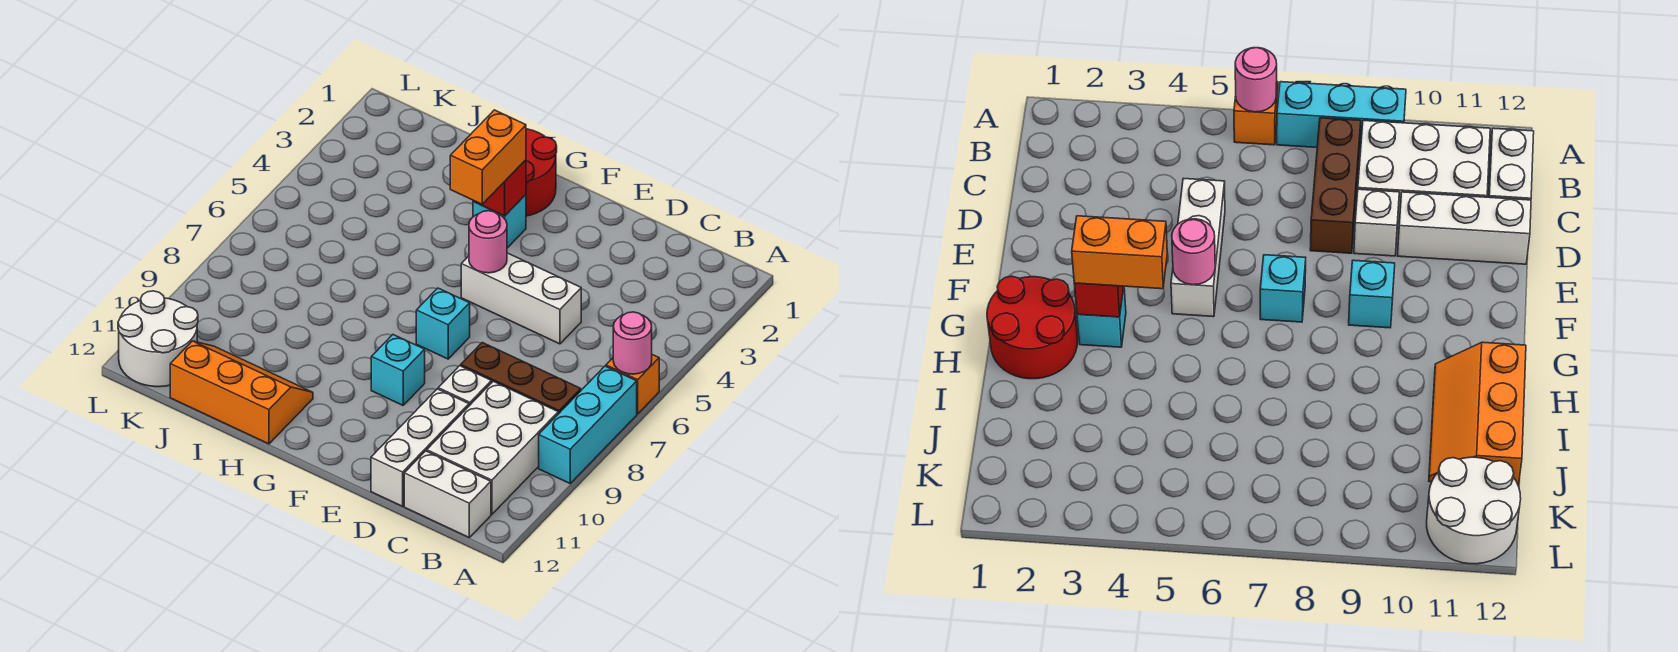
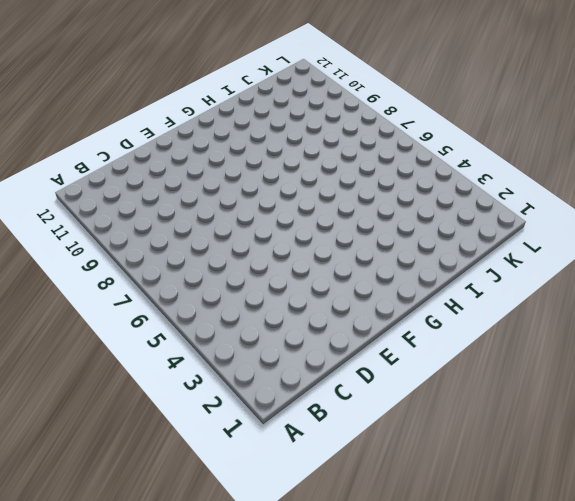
none -> orange brick A6 level 1
none -> cyan brick A7:A9 level 1
none -> brown brick B8:D8 level 1

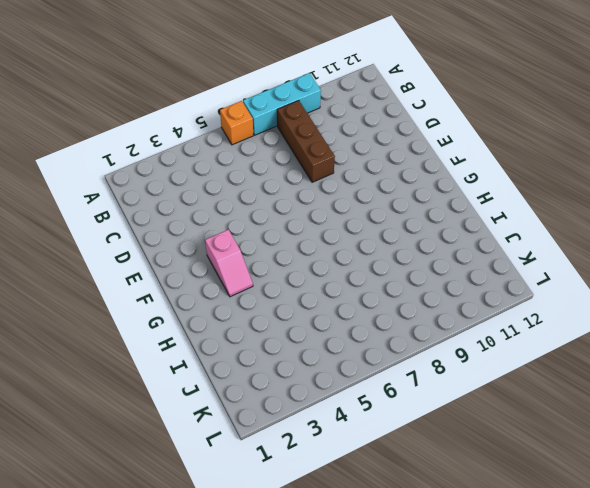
pink slope F3:G3 level 1 top F -> cyan brick G3 level 1
none -> white brick B9:C11 level 1
none -> white brick B12:C12 level 1
none -> white brick D5:F5 level 1

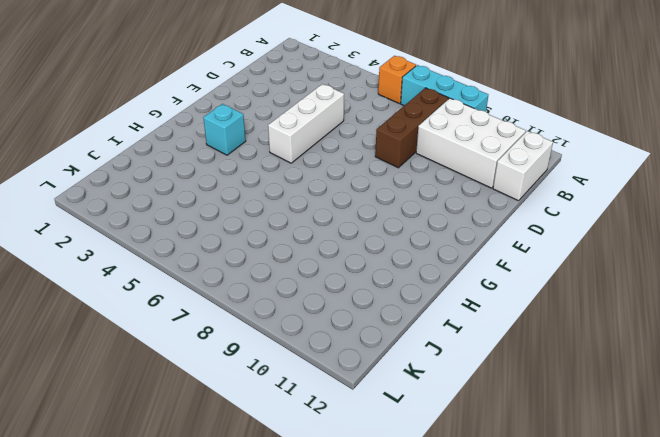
none -> white brick D9 level 1
none -> white brick D10:D12 level 1
none -> cyan brick F7 level 1

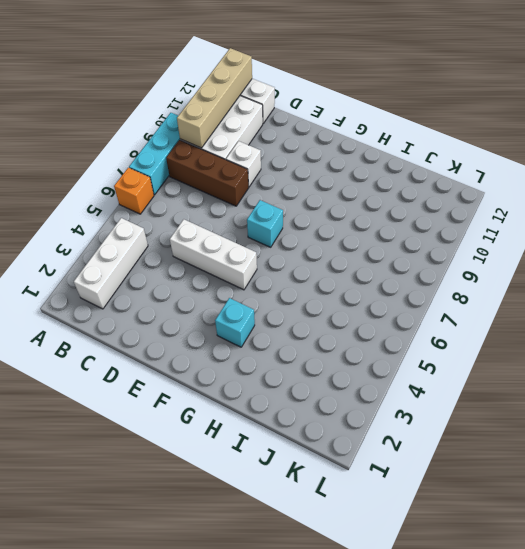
white brick B2:B4 level 1 -> white brick D10:D12 level 1
tan brick B9:B12 level 2 -> none
none -> cyan brick F9 level 1
none -> red round brick G1:H2 level 1
none -> orange slope H11:J12 level 1 top 12

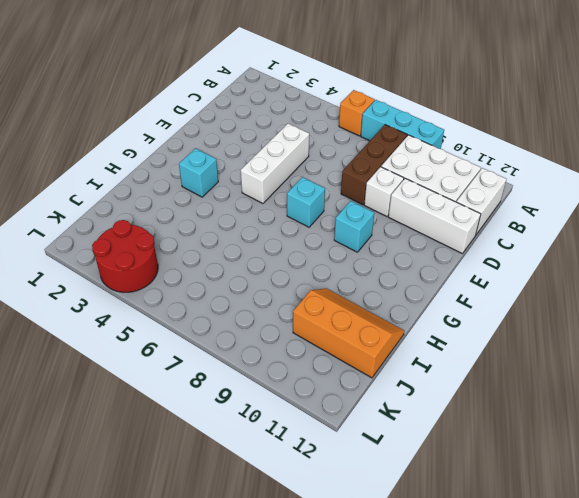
orange slope I10:J12 level 1 top J -> orange slope H11:J12 level 1 top 12
red round brick K3:L4 level 1 -> red round brick G1:H2 level 1
none -> white round brick K11:L12 level 1
none -> pink round brick A6 level 2
none -> pink round brick F5 level 2

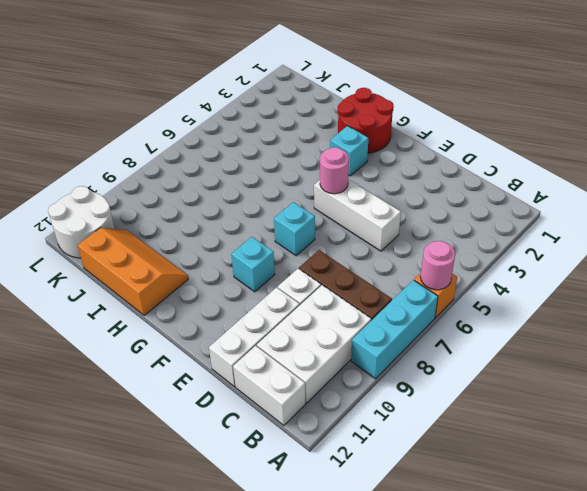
none -> red brick G3 level 2
none -> orange brick G3:G4 level 3

